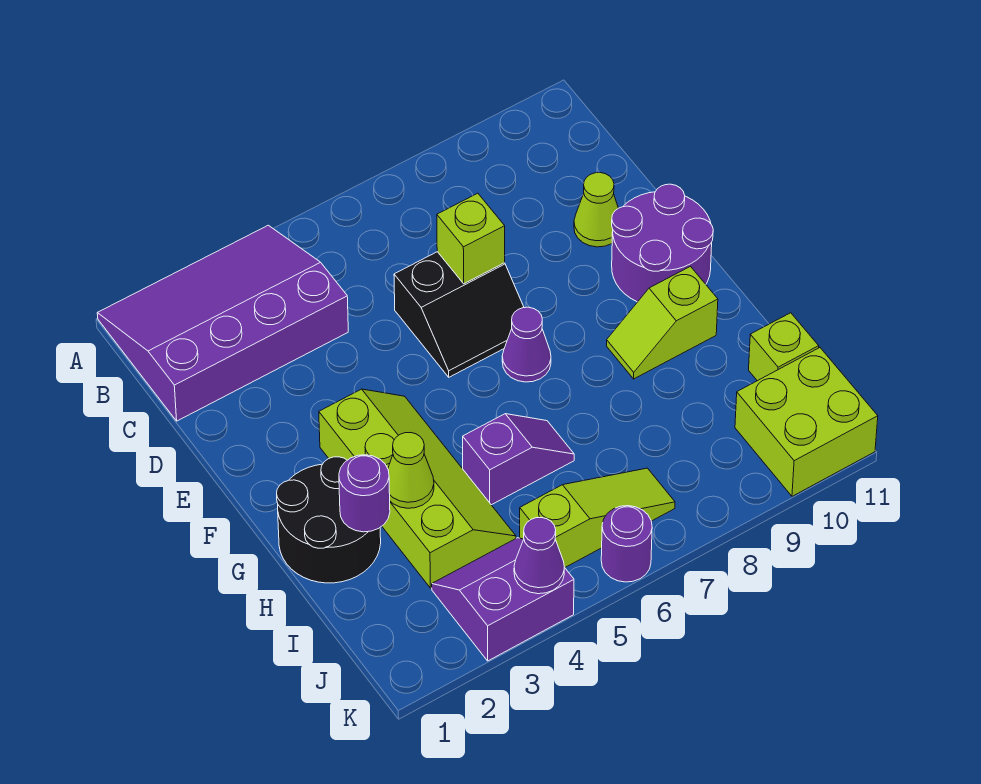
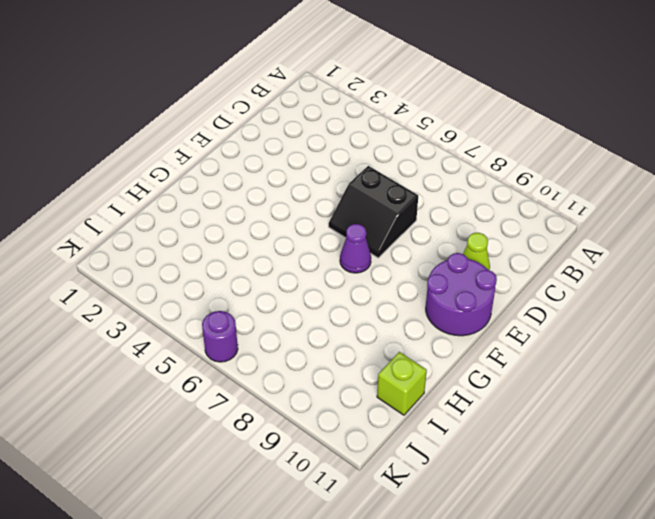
none -> purple slope A1:C4 level 1 top C
none -> lime slope F3:I4 level 1 top 3
none -> black round brick G1:H2 level 1

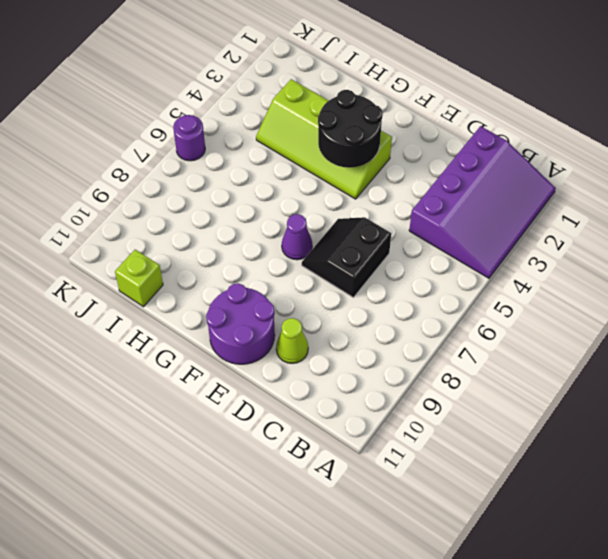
black round brick F3:G4 level 2 -> black round brick G1:H2 level 1
none -> lime slope G9:G10 level 1 top 10
none -> purple slope H5:H6 level 1 top 5
none -> purple slope J3:K4 level 1 top K

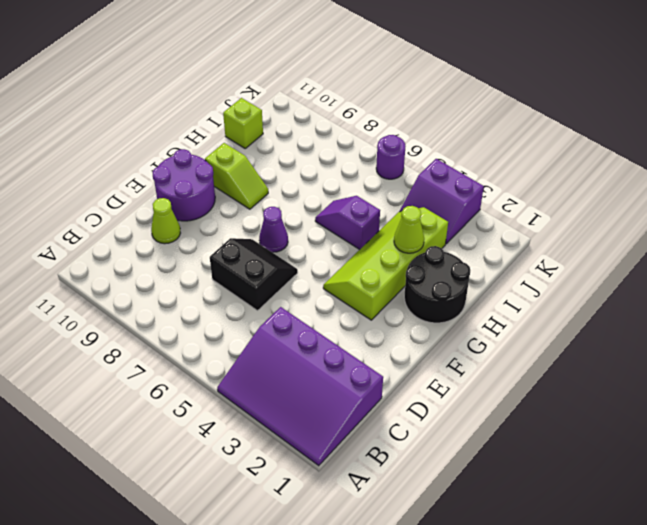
none -> lime slope J5:J7 level 1 top 5
none -> lime brick J10:K11 level 1
none -> lime brick D7 level 2

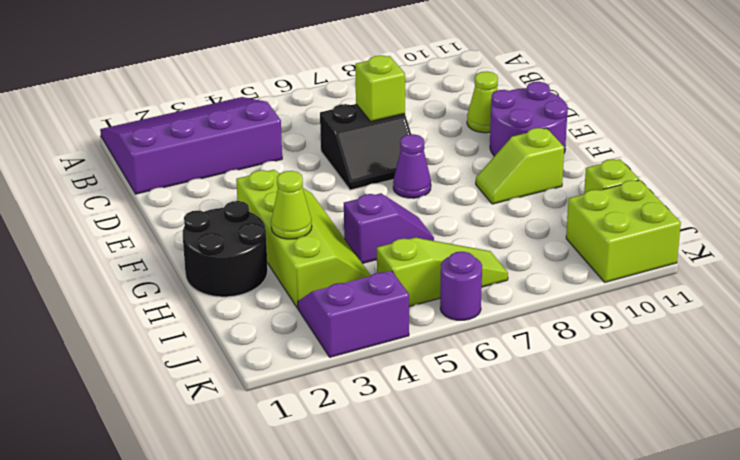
none -> purple round brick H2 level 2
none -> purple cone K4 level 2

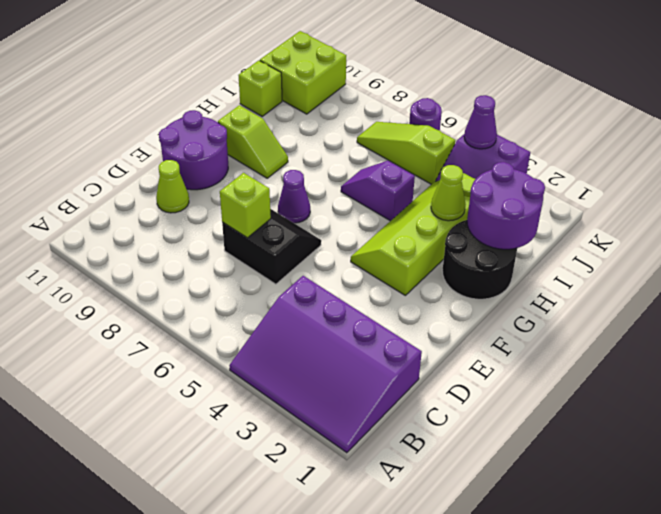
purple round brick H1:I2 level 2 -> purple round brick H2 level 2

